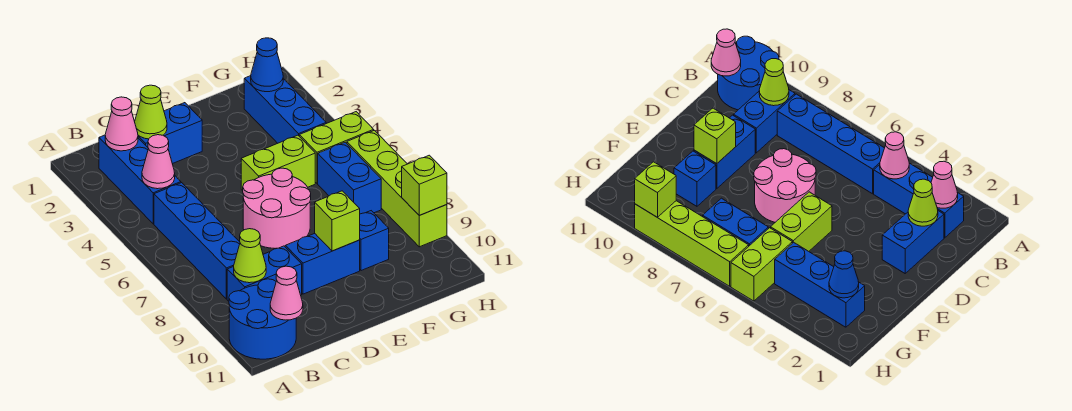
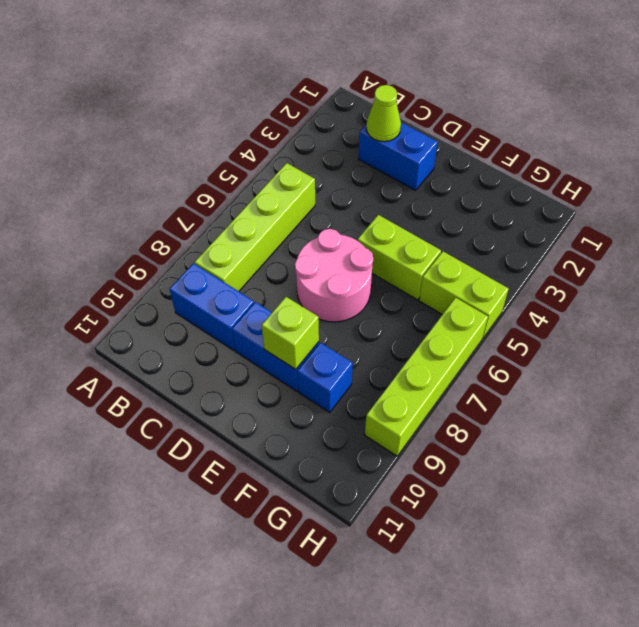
lime brick B5:B8 level 1 -> blue brick B5:B8 level 1
none -> blue round brick A10:B11 level 1
none -> blue brick B2:B4 level 1
none -> blue brick G2:G4 level 1

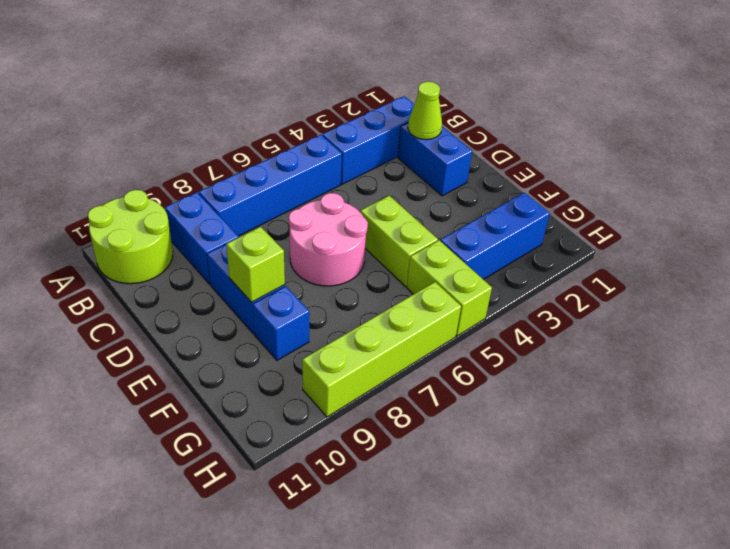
lime round brick A10:B11 level 1 -> blue round brick A10:B11 level 1
none -> blue brick G6:G7 level 1
none -> pink cone B2 level 2
none -> pink cone B4 level 2

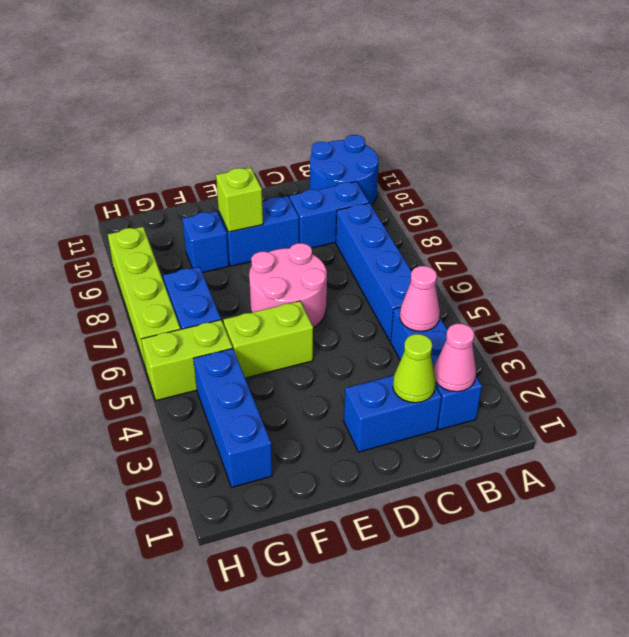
none -> lime cone B9 level 2
none -> pink cone B11 level 2
none -> blue cone G2 level 2

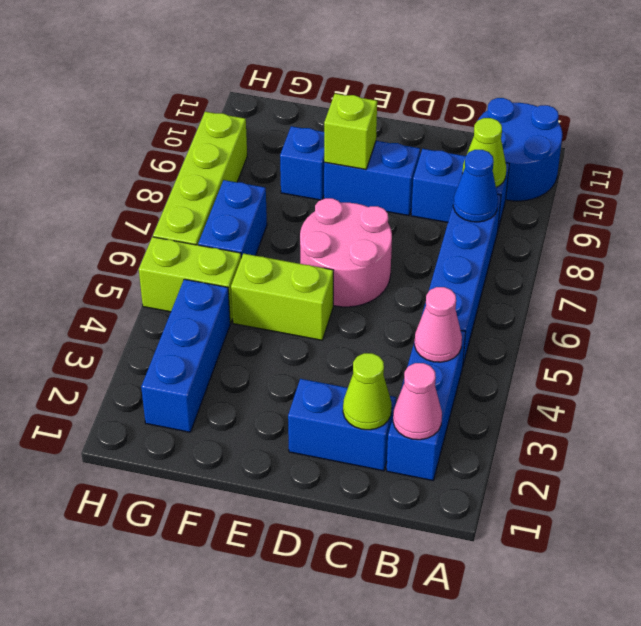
blue cone B8 level 2 -> blue cone G2 level 2
none -> pink cone B11 level 2
none -> lime brick H9 level 2

